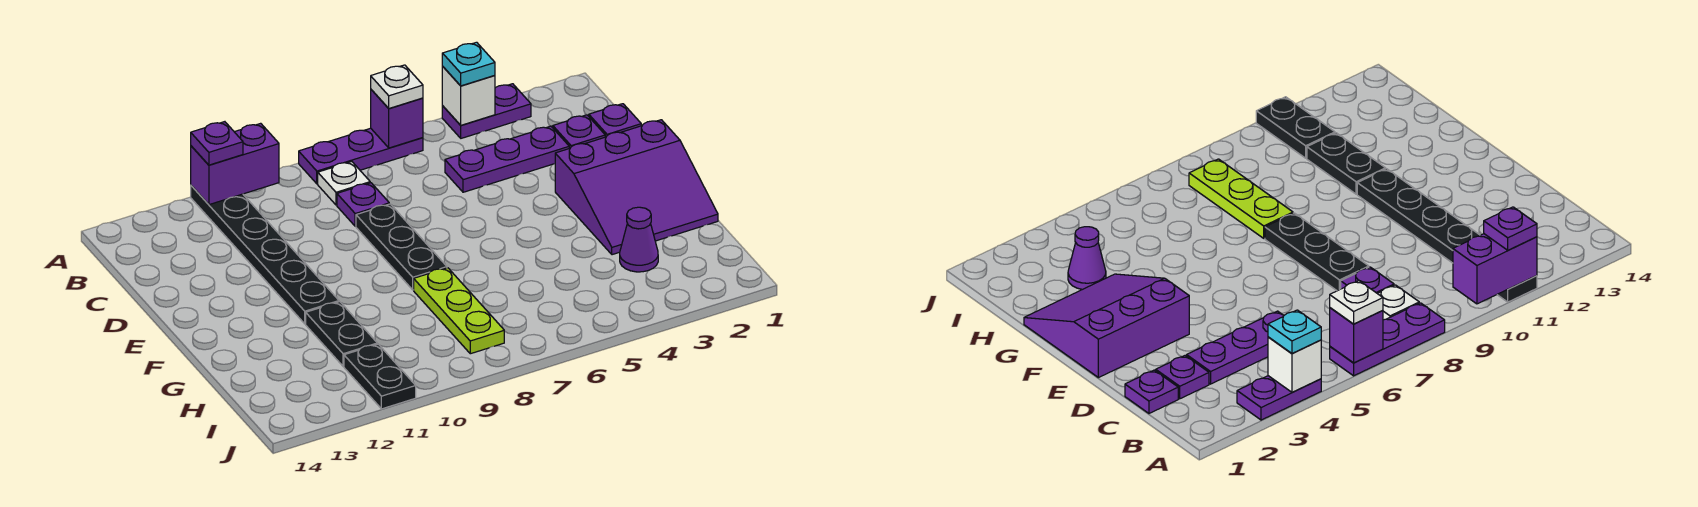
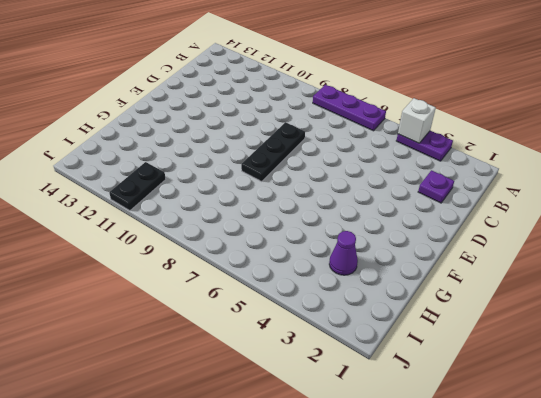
none -> black plate A11:F11 level 1
none -> white plate B8 level 1
none -> purple plate C1 level 1

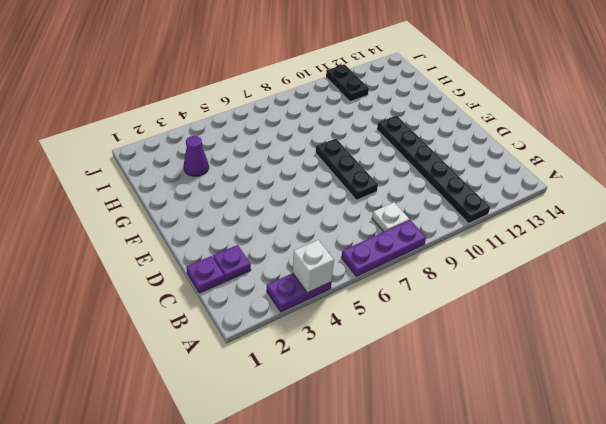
none -> purple plate C3:C5 level 1
none -> purple plate C8 level 1
none -> purple slope E1:G3 level 1 top E

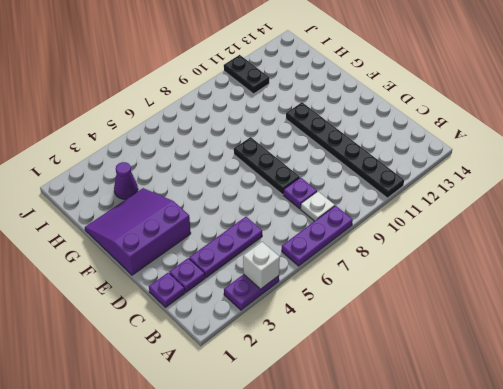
none -> lime plate G8:I8 level 1
none -> black plate G11:H11 level 1
none -> purple brick A6 level 2

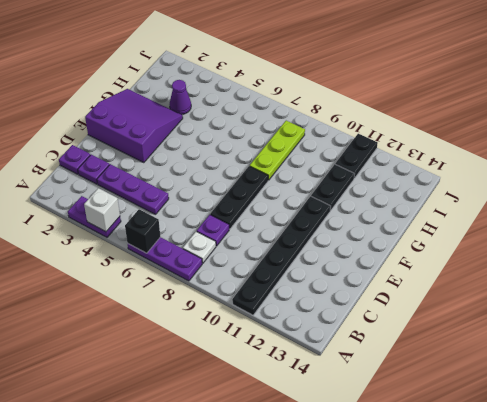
black brick A6 level 2 -> purple brick A6 level 2
none -> purple brick A10:A11 level 2
none -> cyan plate A4 level 3
none -> white plate A6 level 3

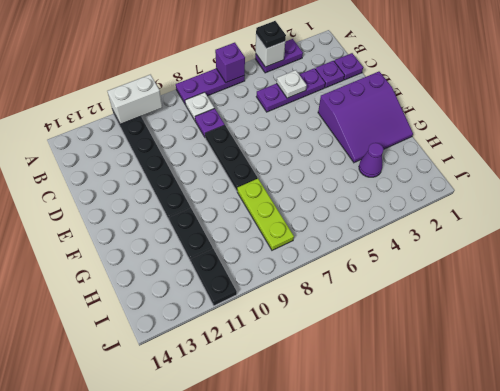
black plate A4 level 3 -> cyan plate A4 level 3
white brick A10:A11 level 2 -> purple brick A10:A11 level 2
white plate C4 level 2 -> white plate A6 level 3
none -> purple plate A11 level 3

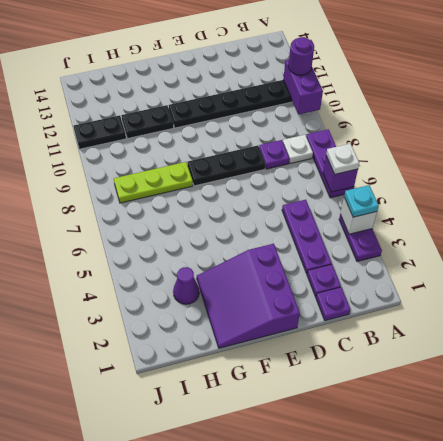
purple round brick A11 level 3 -> purple plate A11 level 3

